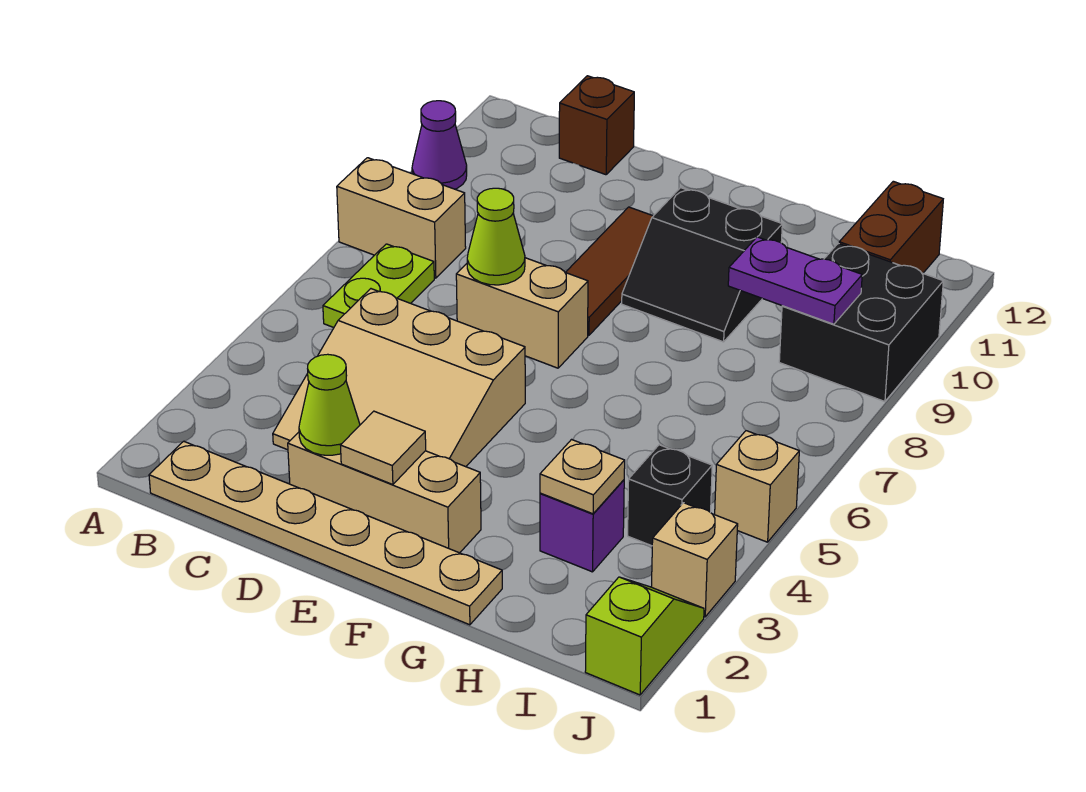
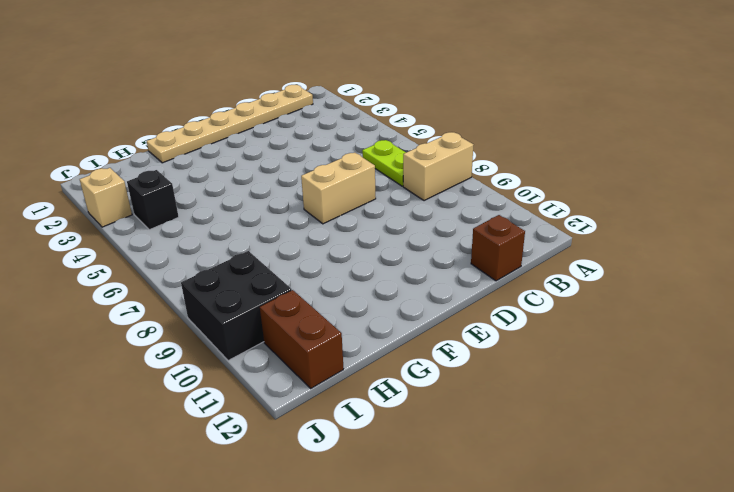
none -> purple cone A10 level 1
none -> tan slope C3:E5 level 1 top 5
none -> tan brick D2:F2 level 1

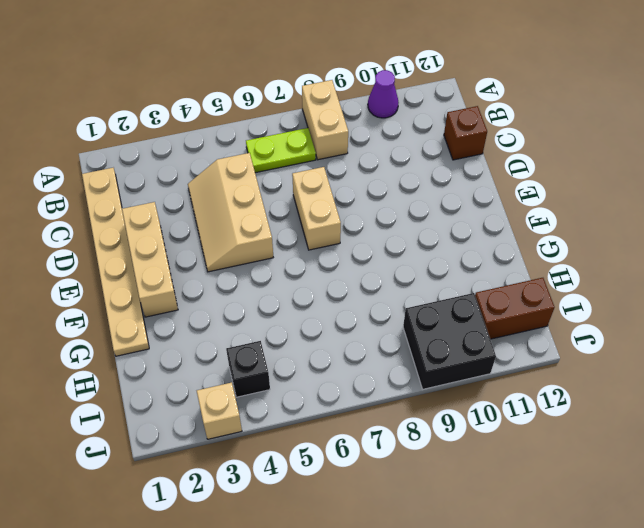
tan slope C4:E5 level 1 top 5 -> tan slope C3:E5 level 1 top 5
none -> brown tile E8:E10 level 1
none -> black slope F9:G10 level 1 top 10
none -> purple brick H3 level 1

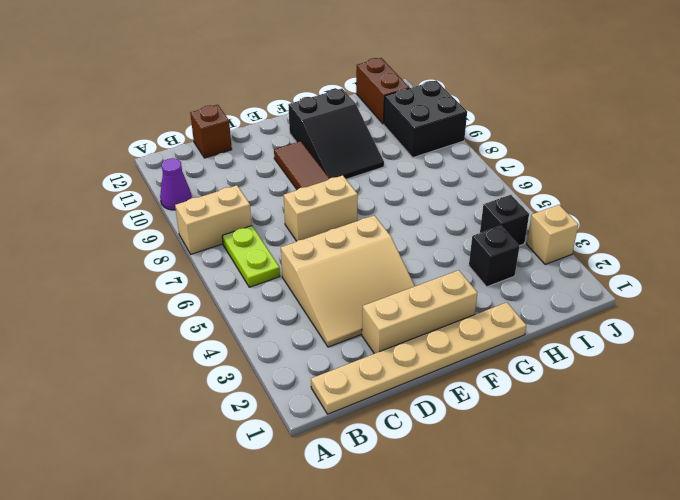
black slope F9:G11 level 1 top 11 -> black slope F9:G10 level 1 top 10
black brick H3 level 1 -> purple brick H3 level 1
none -> lime slope J1:J2 level 1 top 1
none -> tan brick J5 level 1
none -> lime cone D2 level 2

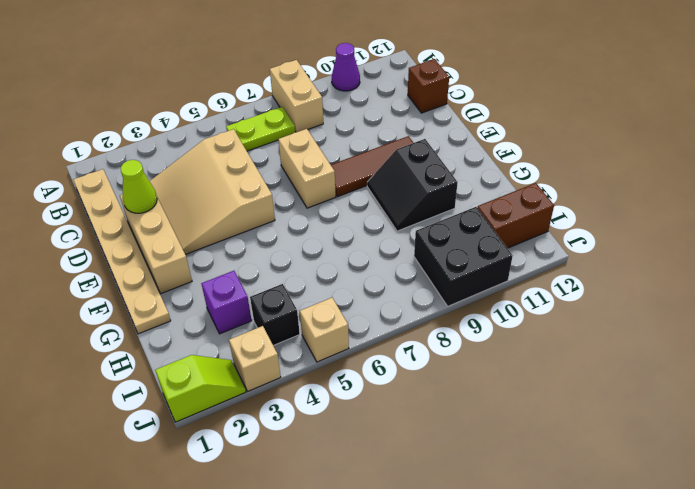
none -> lime cone D7 level 2
none -> tan tile E2 level 2
none -> tan plate H3 level 2

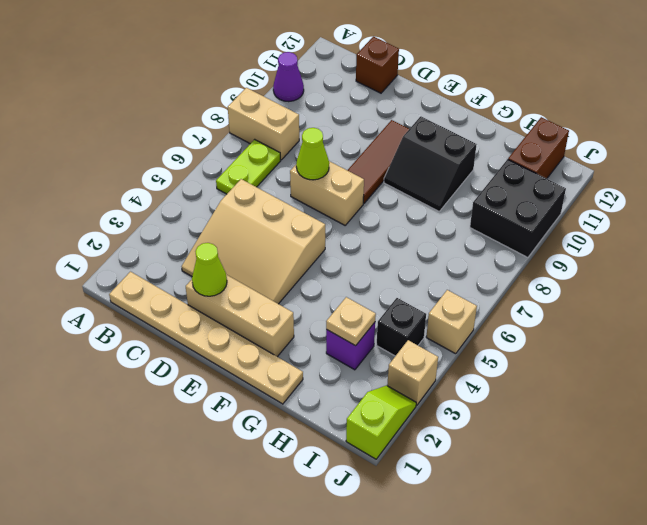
none -> tan tile E2 level 2
none -> purple plate H9:I9 level 2

